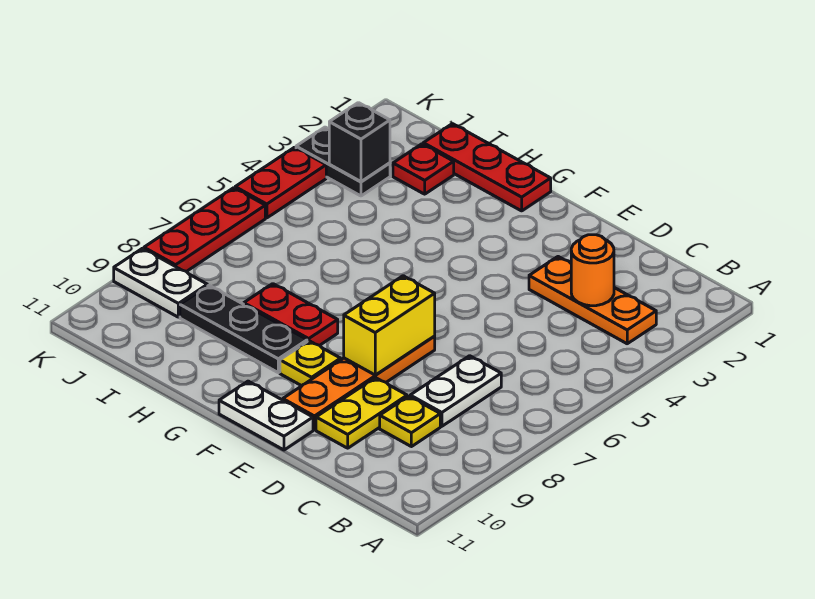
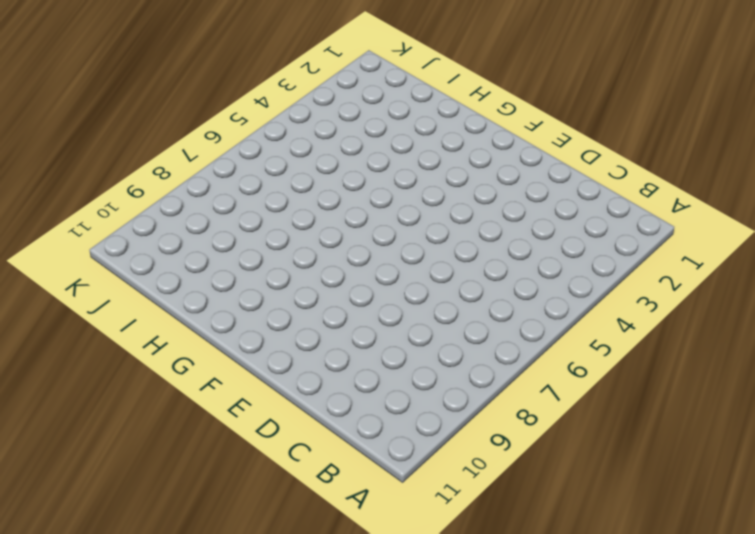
none -> orange plate B3:D3 level 1
none -> white plate C7:C8 level 1
none -> yellow plate C9 level 1

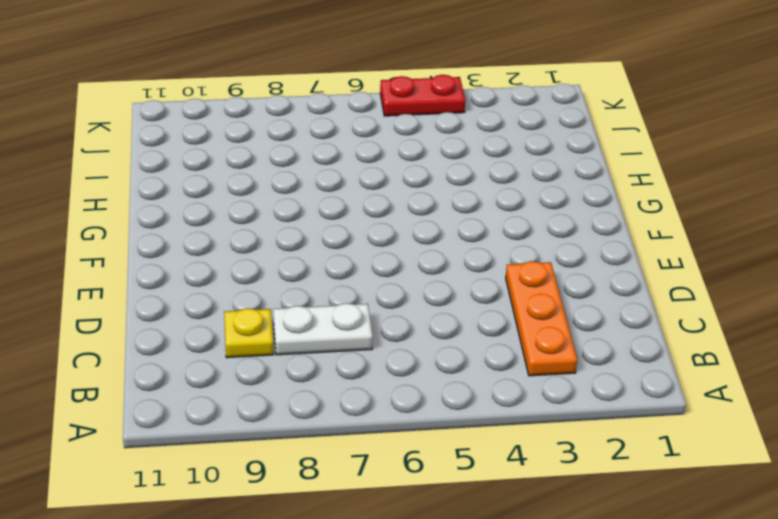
none -> yellow plate D9:D10 level 1
none -> orange plate E7:E10 level 1
none -> white plate E11:F11 level 1

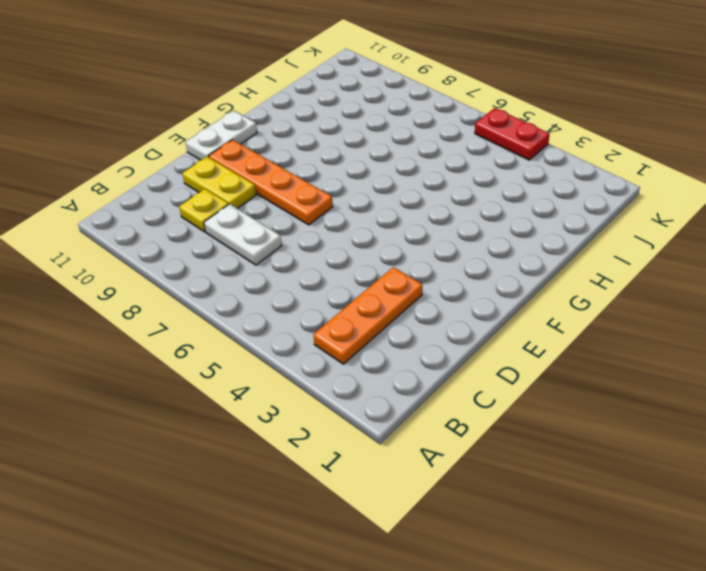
none -> yellow plate F9 level 1
none -> red plate G1:I1 level 1
none -> red plate G8:H8 level 1

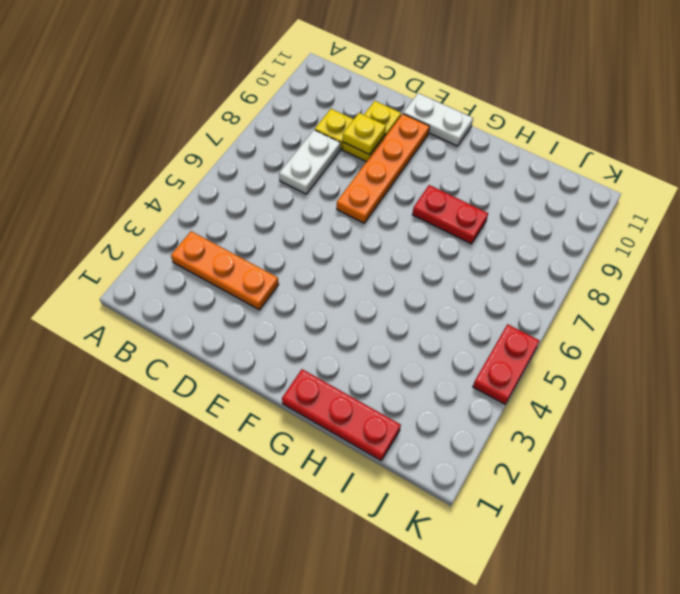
yellow plate D9 level 2 -> yellow plate F9 level 1
none -> black plate G9:I9 level 1
none -> red plate I2 level 1
none -> black plate J3:K3 level 1

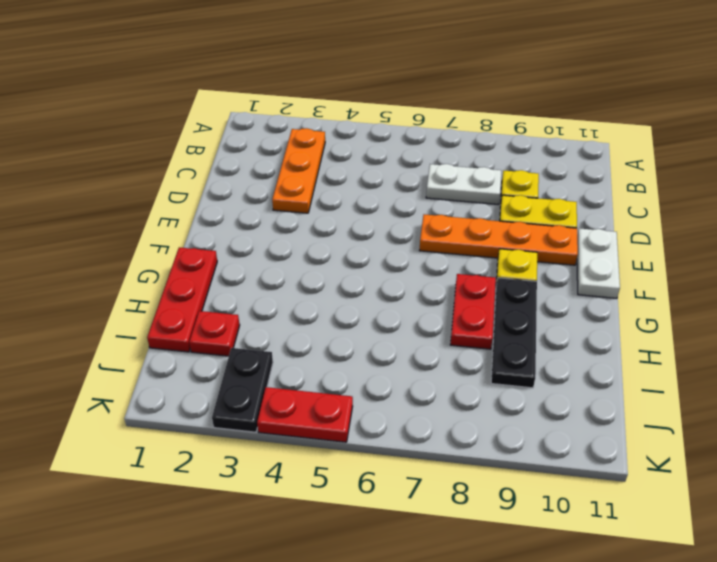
none -> white plate J9:K9 level 1
none -> red plate K6:K8 level 1
none -> orange round brick C3 level 2

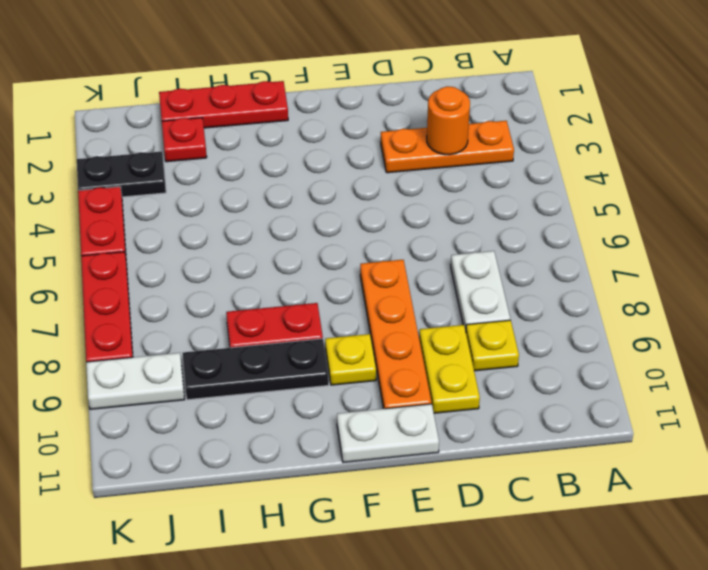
none -> yellow brick E7:E8 level 2
none -> black brick J3 level 2

